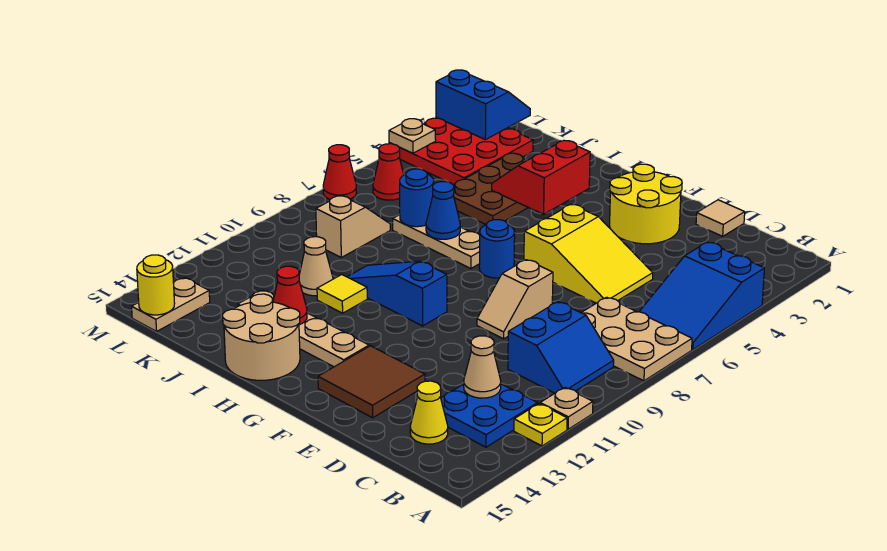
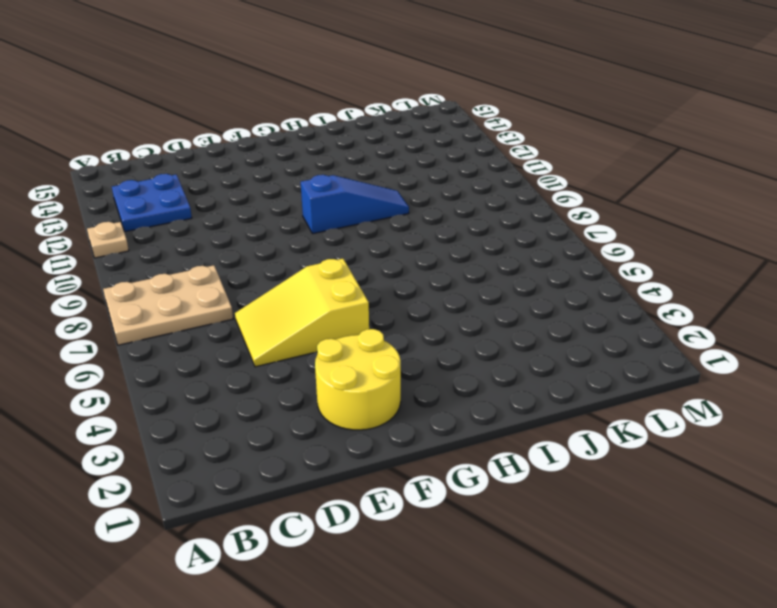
none -> blue slope A4:B6 level 1 top 4
none -> yellow plate A12 level 1
none -> blue slope B9:C10 level 1 top C
none -> yellow cone C14 level 1

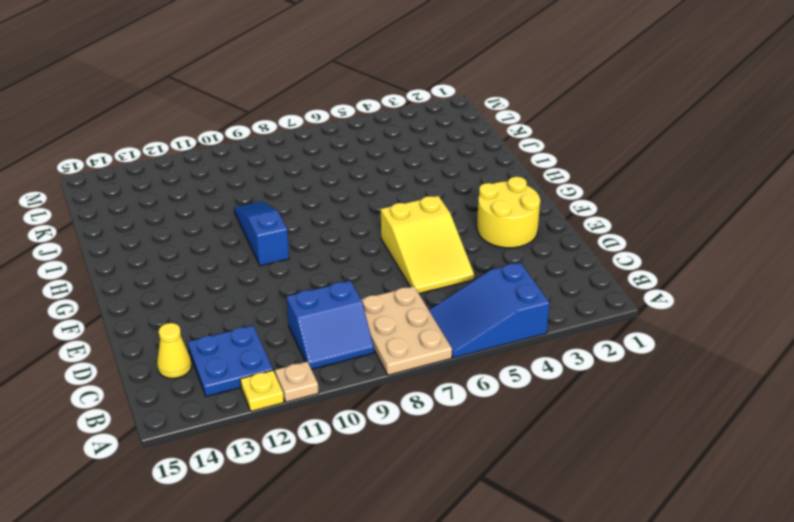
none -> tan tile D1 level 1
none -> tan slope E8:E9 level 1 top 8
none -> brown tile E13:F14 level 1
none -> blue round brick G7 level 1

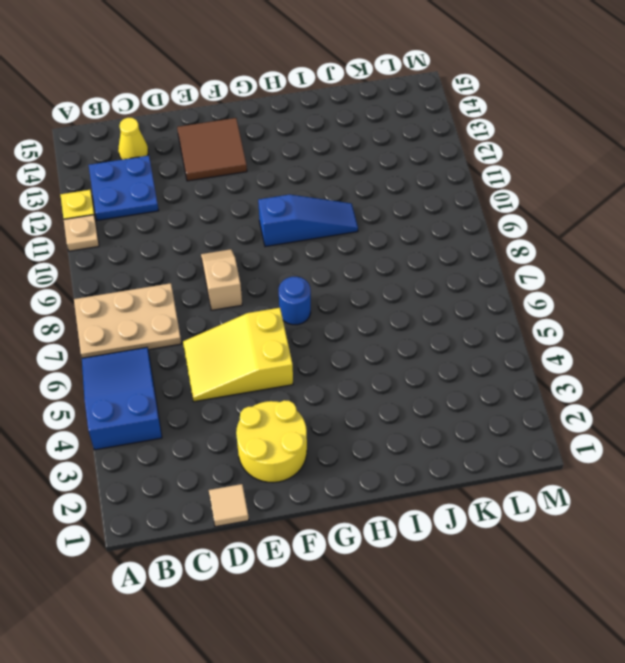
none -> blue slope B9:C10 level 1 top C
none -> tan plate G13:J13 level 1
none -> tan plate H7:J7 level 1
none -> tan round brick H14:I15 level 1

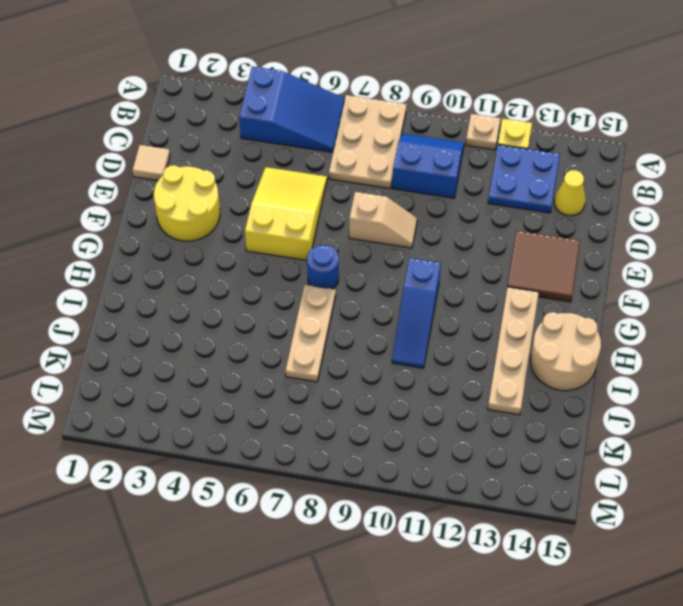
none -> brown plate I3:J5 level 1
none -> yellow tile I11 level 1
none -> tan cone J11 level 1
none -> red plate K2:M4 level 1

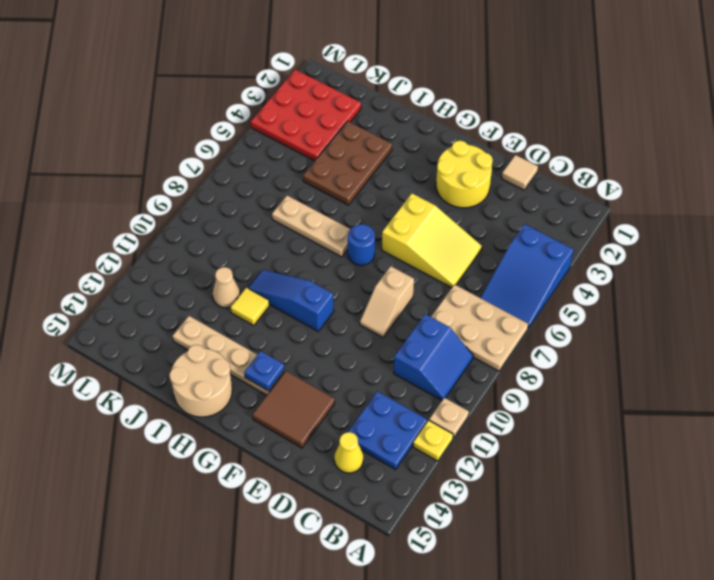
blue plate G13 level 2 -> none
none -> tan slope K8:K9 level 1 top 9
none -> red cone L6 level 1
none -> tan plate L14:L15 level 1
none -> red cone M7 level 1

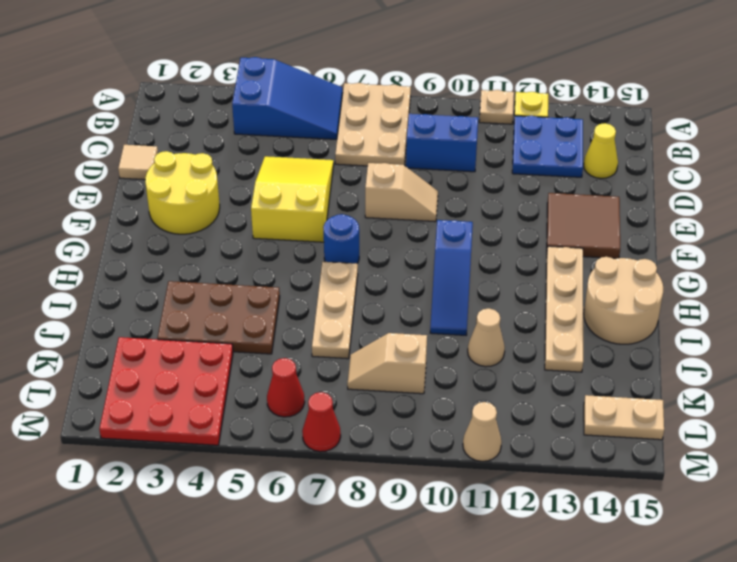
tan cone M11 level 1 -> tan cone C12 level 2
none -> yellow tile I11 level 1
none -> red slope H3:I4 level 2 top H
none -> blue cone I7 level 2
none -> red cone I13 level 2

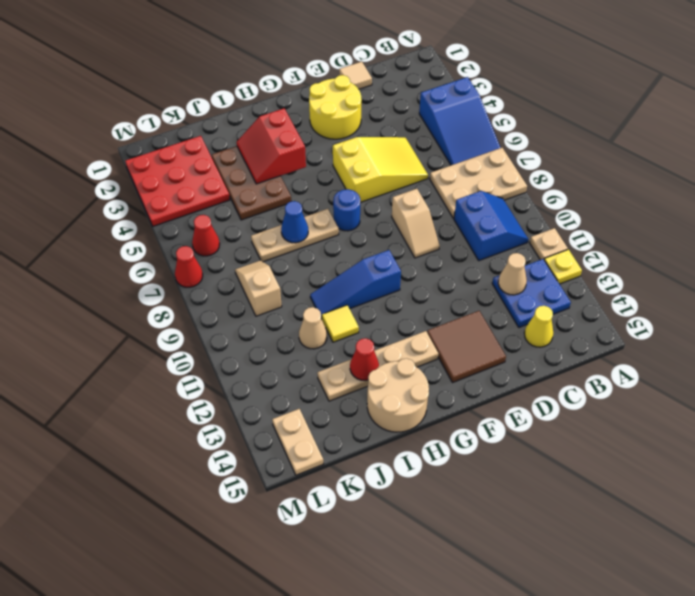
none -> blue round brick J7 level 2
none -> blue slope L1:M2 level 2 top 2
none -> yellow round brick L15 level 2
none -> tan plate M4 level 2

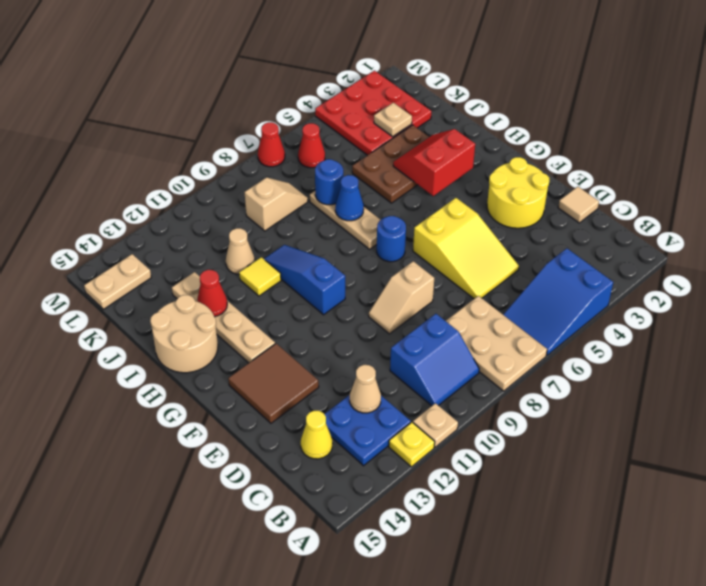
tan plate K3 level 2 -> tan plate M4 level 2
none -> blue slope L1:M2 level 2 top 2
none -> yellow round brick L15 level 2

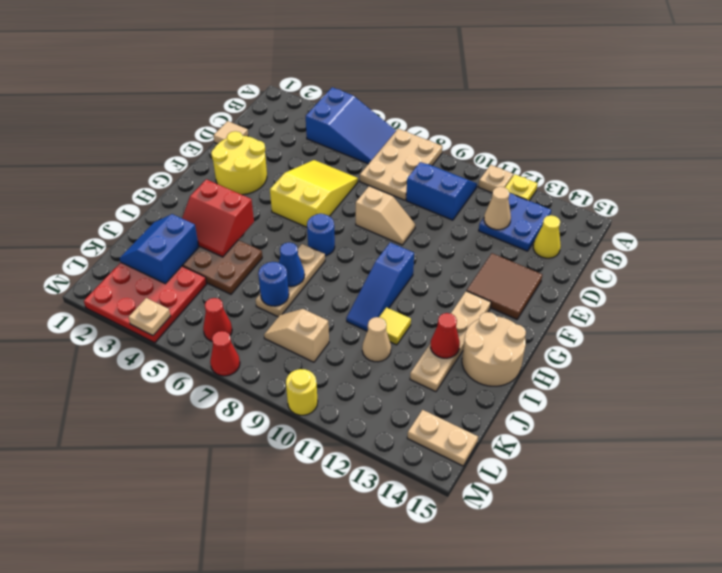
blue slope J2:K3 level 2 top 3 -> blue slope L1:M2 level 2 top 2
yellow round brick M10 level 1 -> yellow round brick L15 level 2

